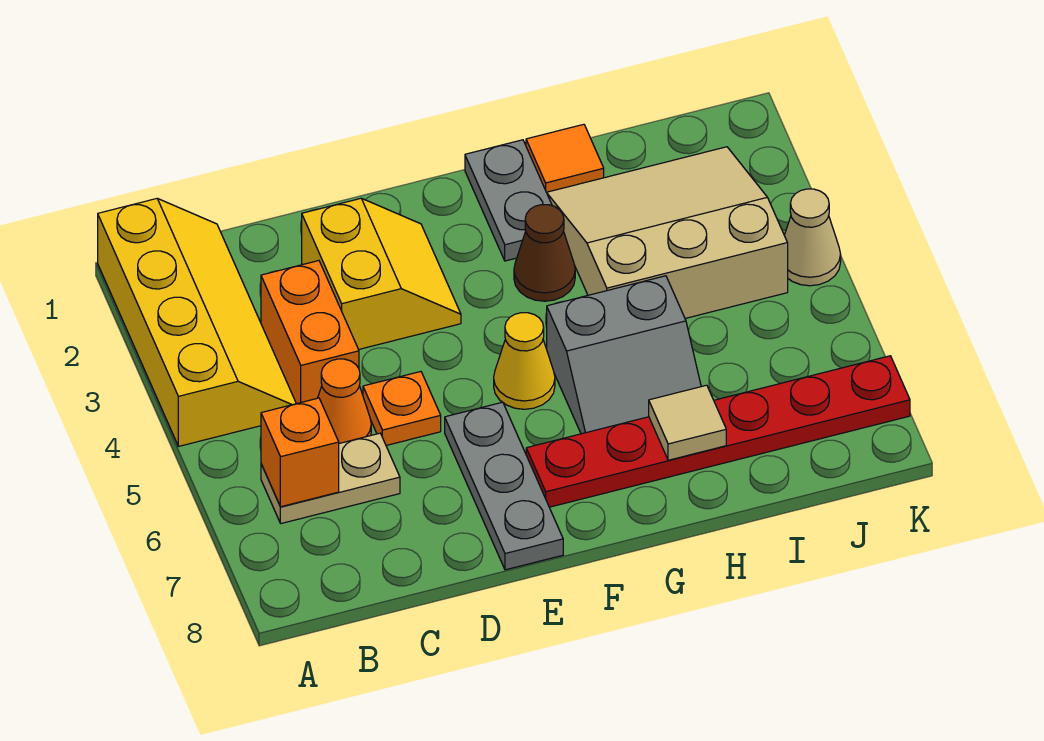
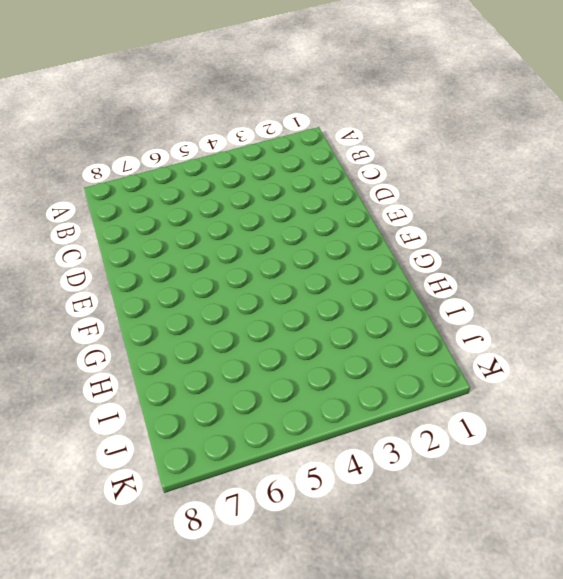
none -> yellow slope A1:B4 level 1 top A
none -> tan plate B6:C6 level 1
none -> orange brick C3:C4 level 1

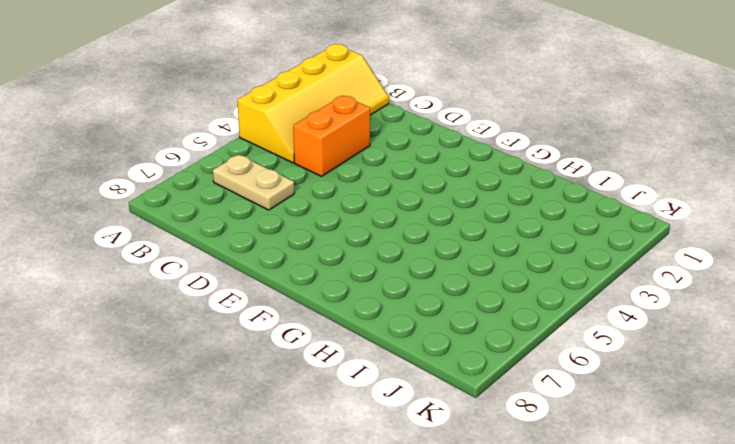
none -> orange cone C5 level 1
none -> yellow slope D2:E3 level 1 top D
none -> orange plate D5 level 1

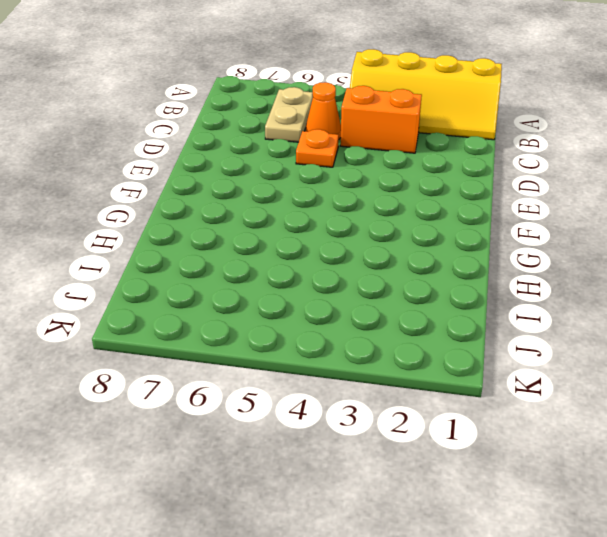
none -> yellow slope D2:E3 level 1 top D
none -> grey plate E6:E8 level 1
none -> yellow cone F5 level 1

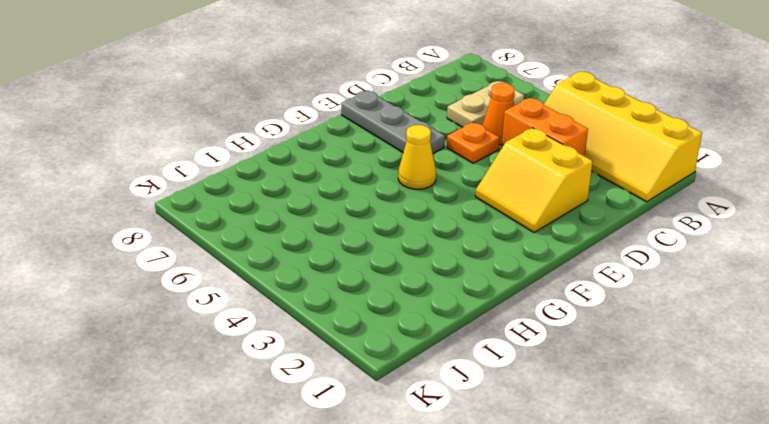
none -> red plate F7:K7 level 1
none -> grey plate G1:G2 level 1
none -> brown cone G3 level 1

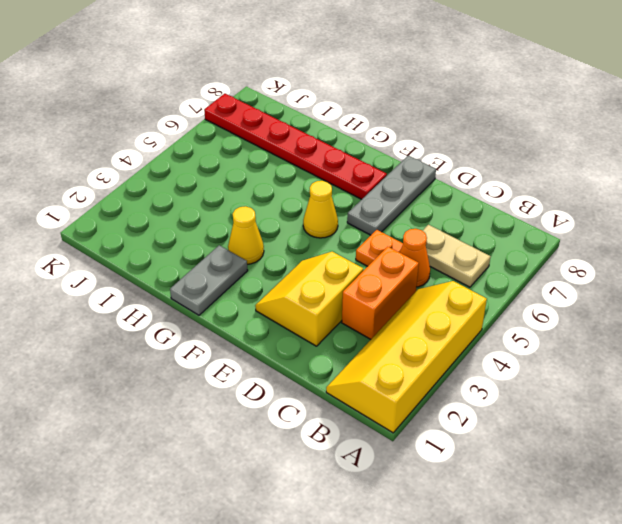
yellow cone G3 level 1 -> brown cone G3 level 1
none -> grey slope G5:H6 level 1 top 5
none -> orange tile H1 level 1
none -> tan slope H2:J4 level 1 top 4

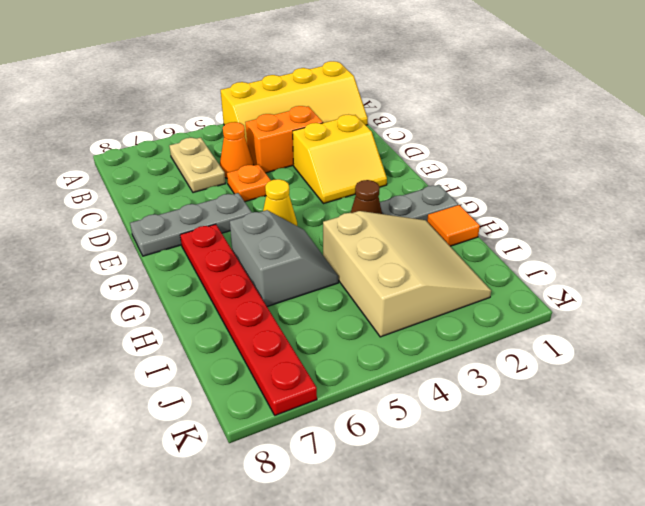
grey slope G5:H6 level 1 top 6 -> grey slope G5:H6 level 1 top 5
none -> tan cone K4 level 1
none -> orange brick B6 level 2
none -> tan tile H7 level 2

